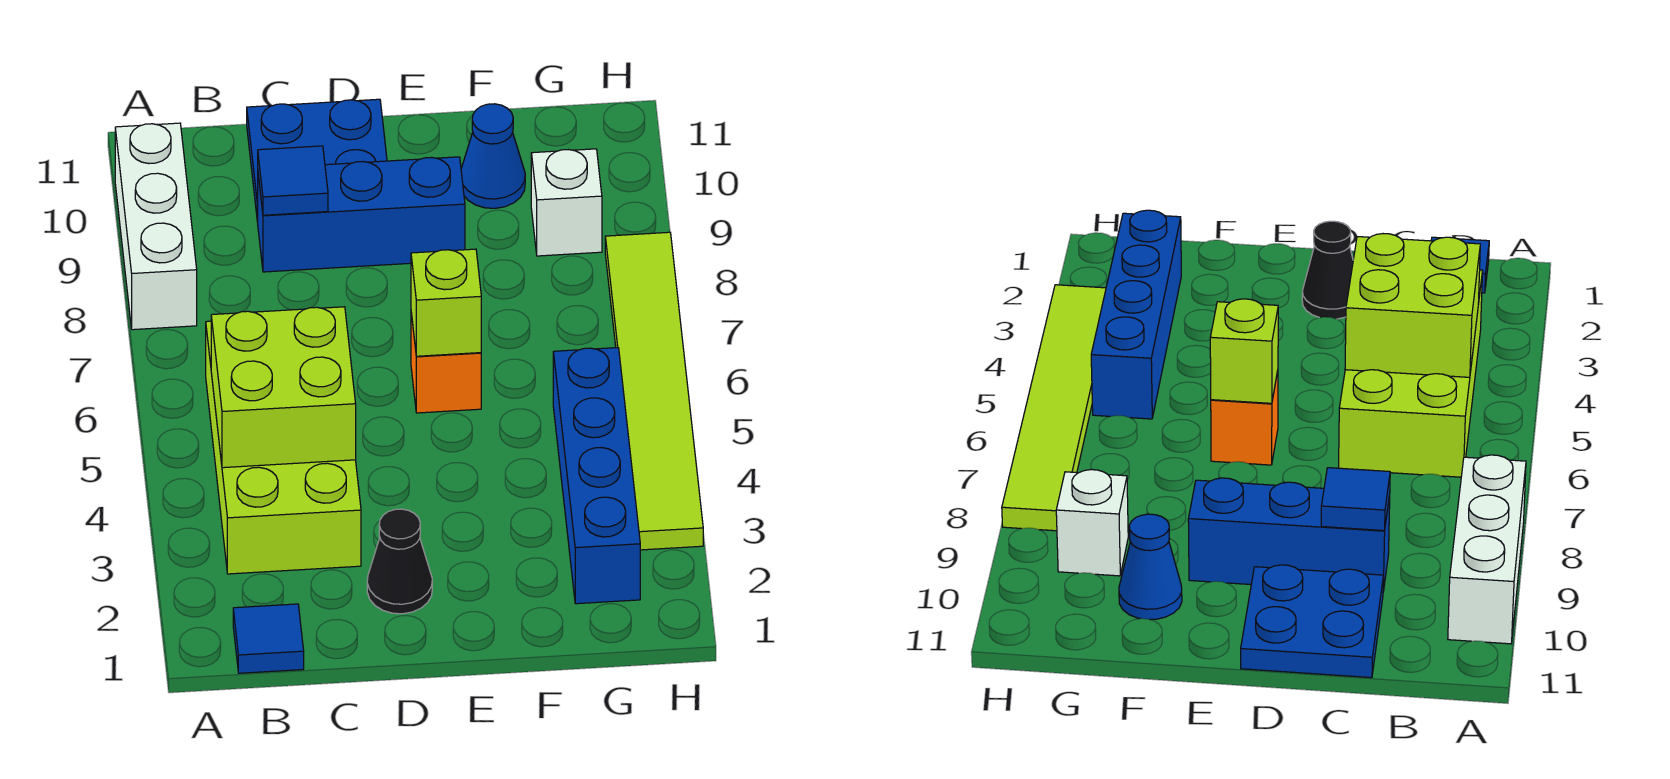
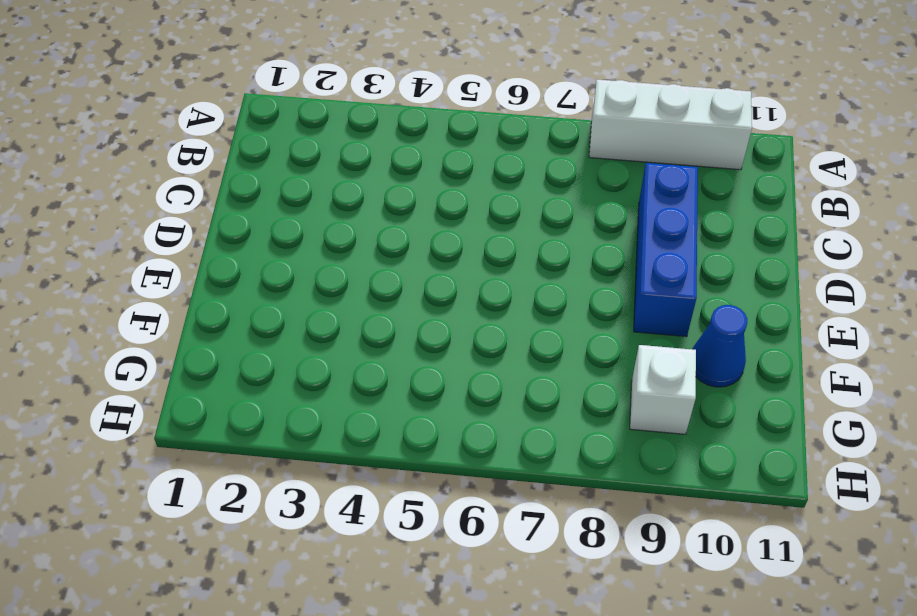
none -> blue tile B1 level 1
none -> lime brick B3:C6 level 1
none -> blue plate C10:D11 level 1

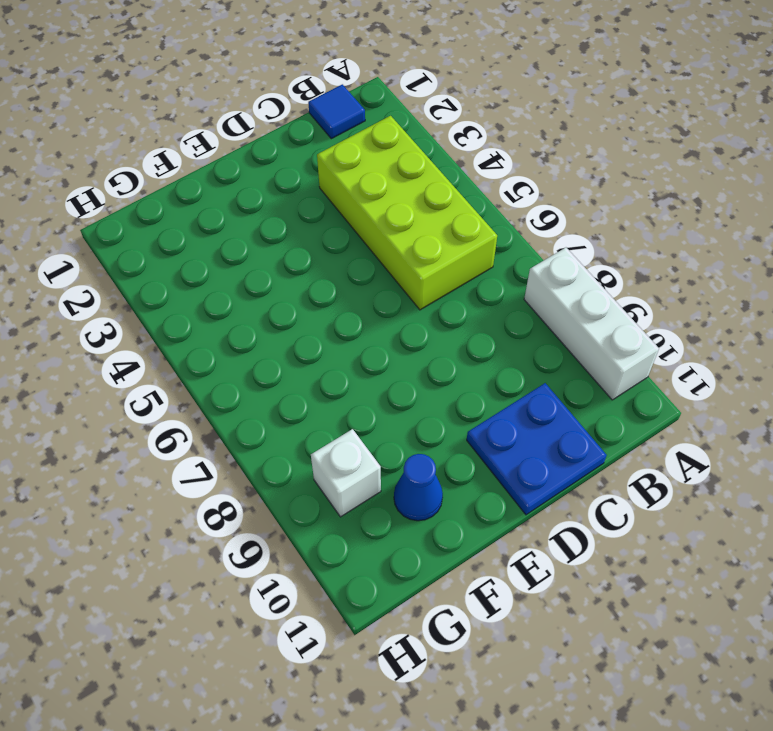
none -> blue brick C9:E9 level 1
none -> black cone D2 level 1
none -> orange brick E6 level 1

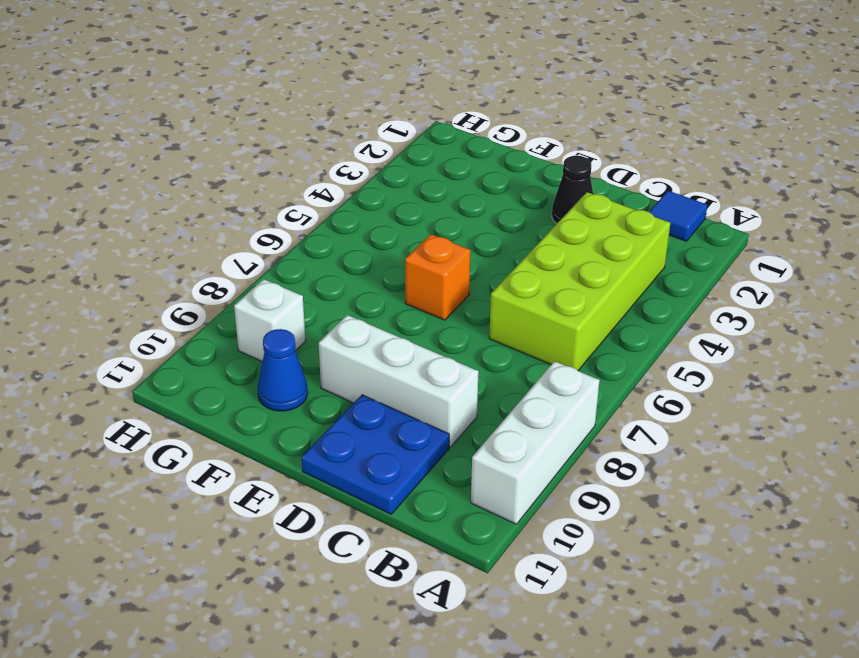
white brick C9:E9 level 1 -> blue brick C9:E9 level 1
none -> blue brick G2:G5 level 1
none -> lime tile H3:H8 level 1
none -> lime brick B4:C5 level 2

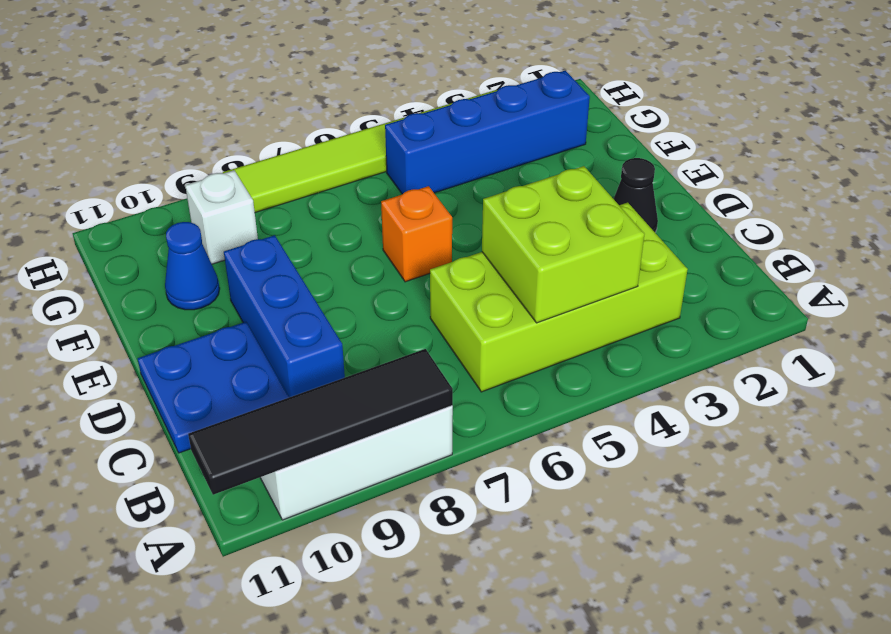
black tile A8:A11 level 2 -> none
none -> blue tile B1 level 1
none -> blue tile C9 level 2
none -> lime brick E6 level 2

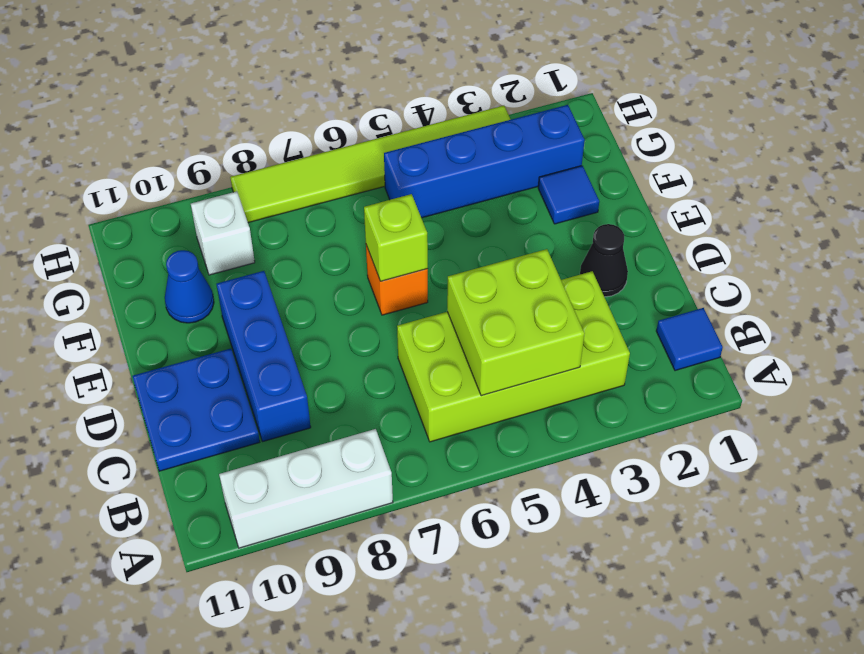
blue tile F2 level 1 -> blue tile C9 level 2

